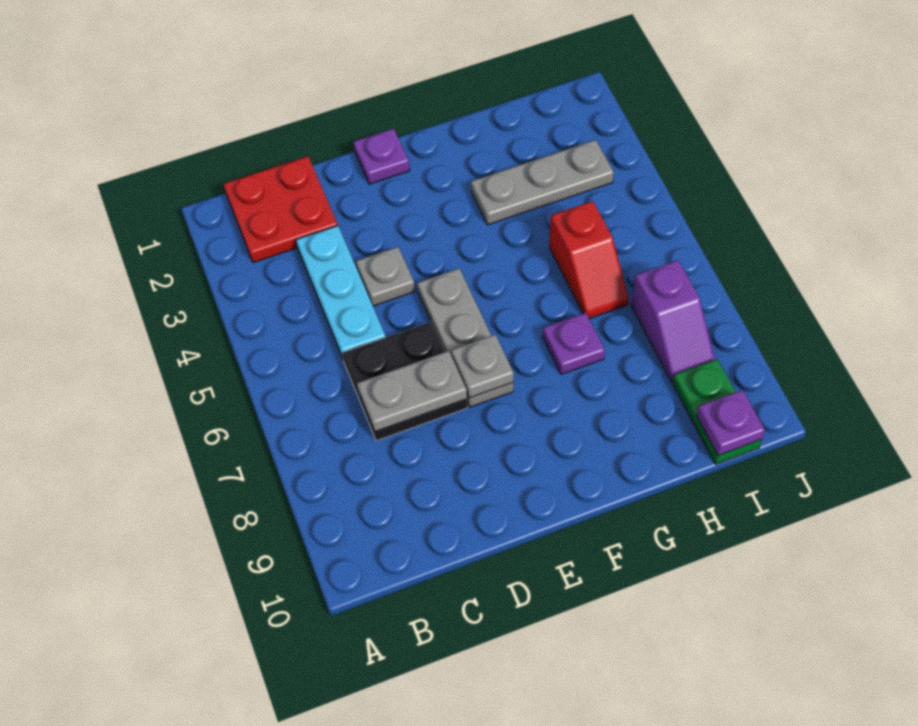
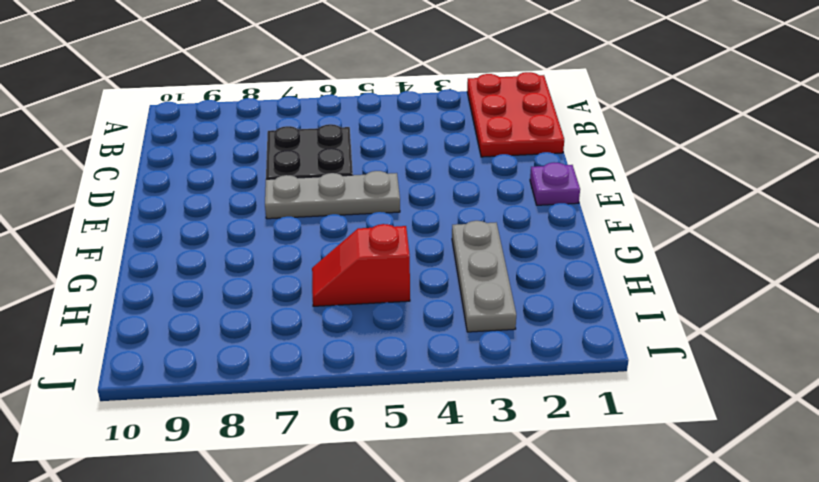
red plate A1:C2 level 1 -> red plate B1:C2 level 1
none -> cyan plate C3:C5 level 1
none -> grey plate D4 level 1
none -> purple plate G7 level 1

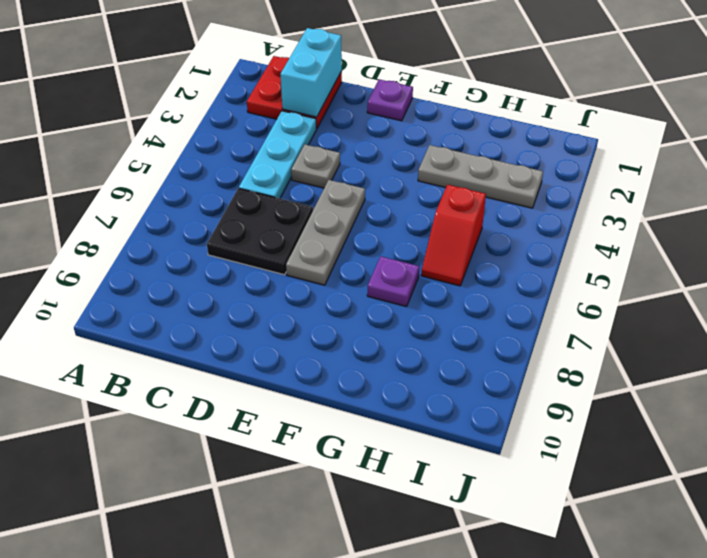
cyan brick C1:C2 level 2 -> none
none -> purple slope I7:I8 level 1 top 7
none -> green plate I9:I10 level 1
none -> grey plate C7:D7 level 2

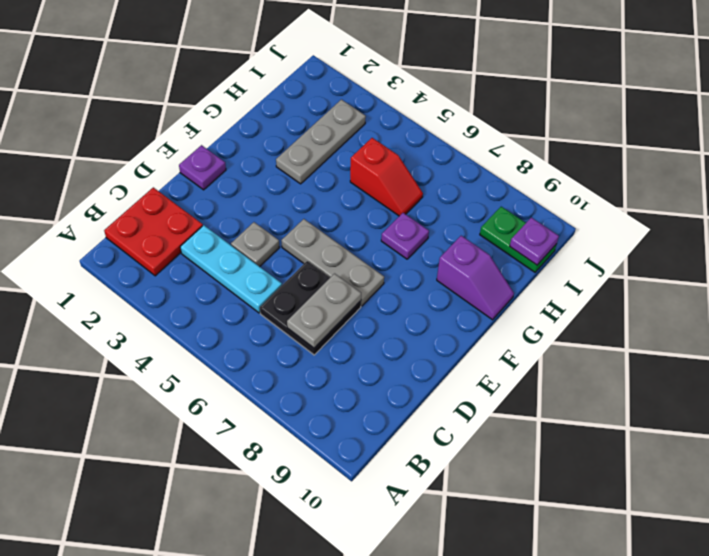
purple slope G9:G10 level 1 top 9 -> purple slope I7:I8 level 1 top 7
none -> grey plate E7 level 2

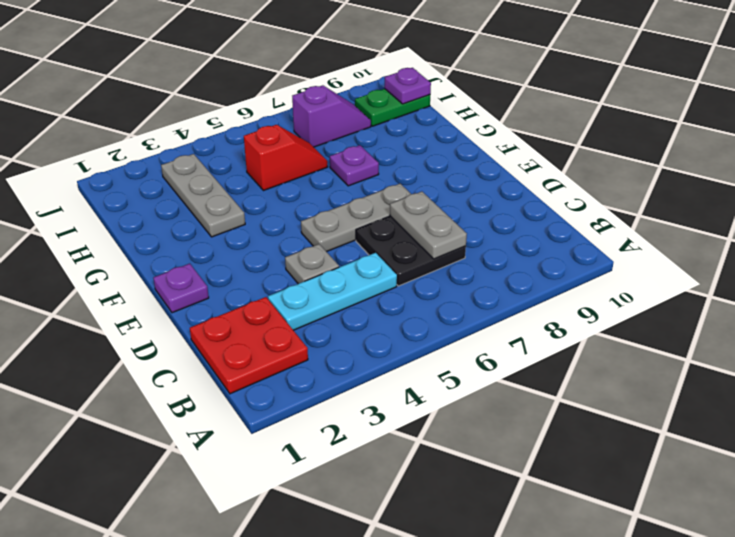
none -> grey plate E7 level 2

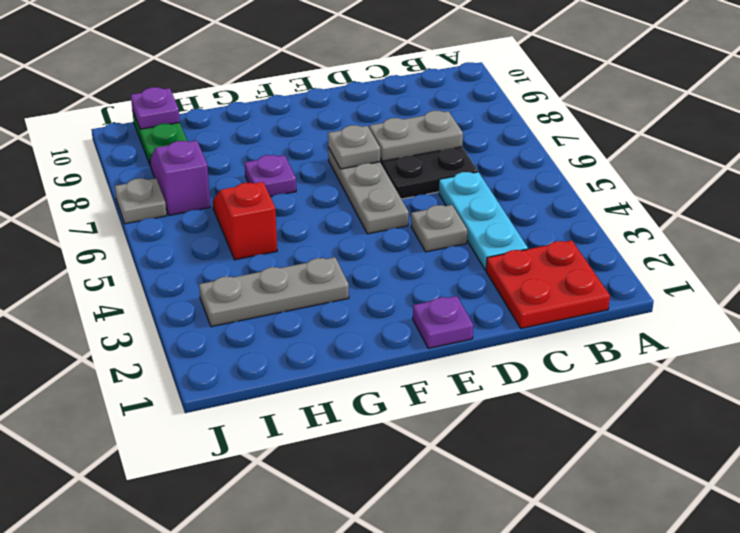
grey plate J7 level 1 -> none

